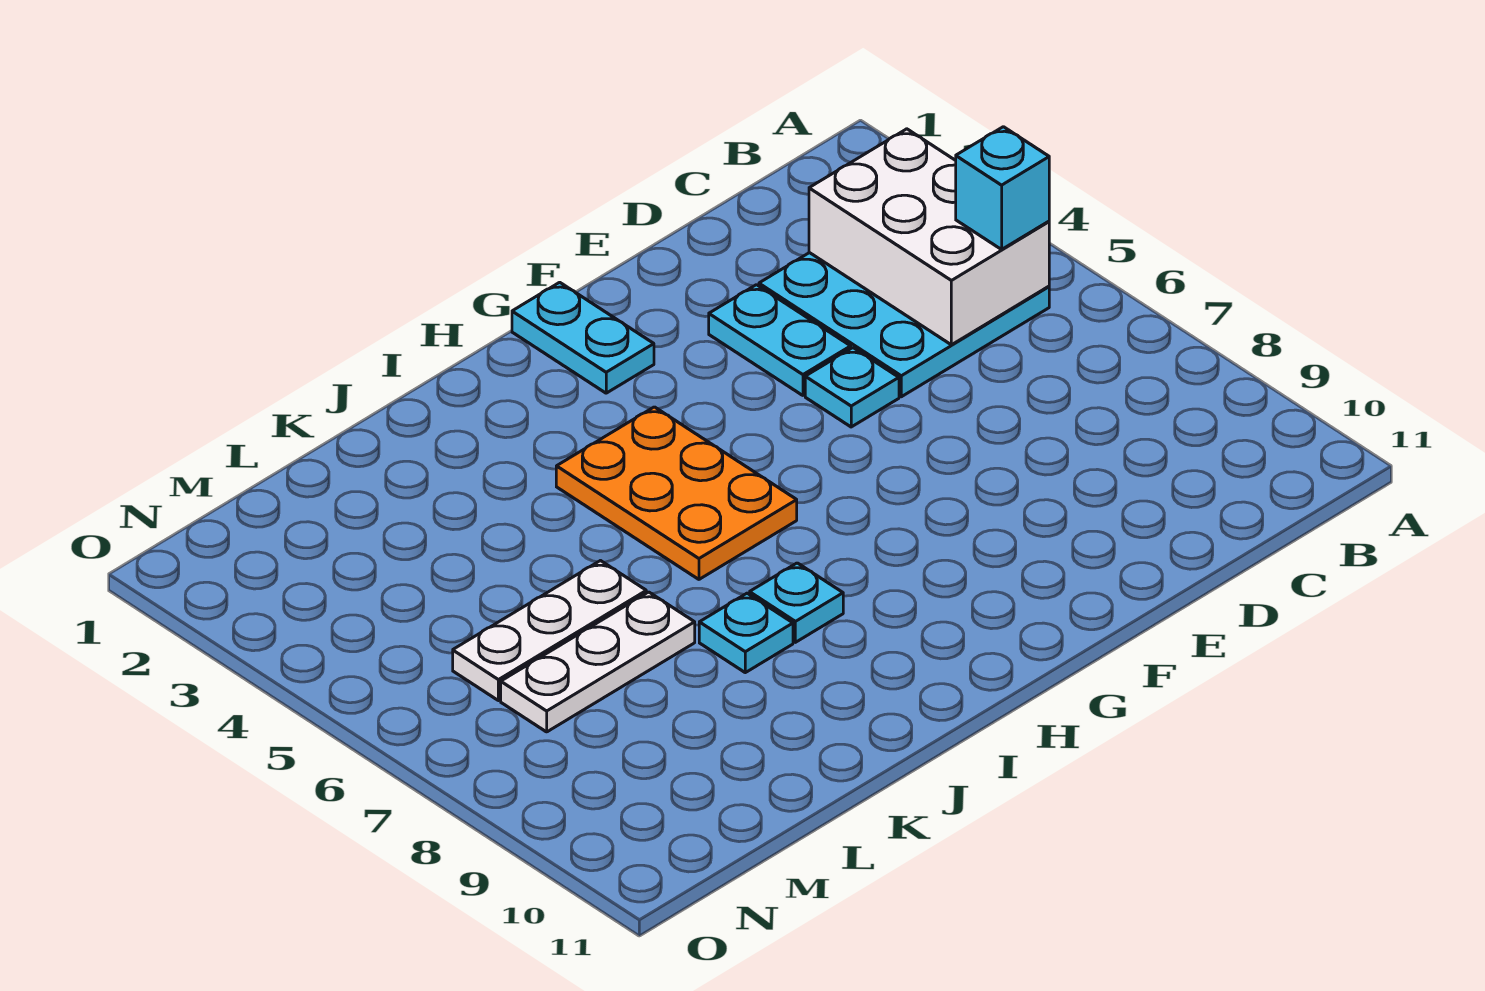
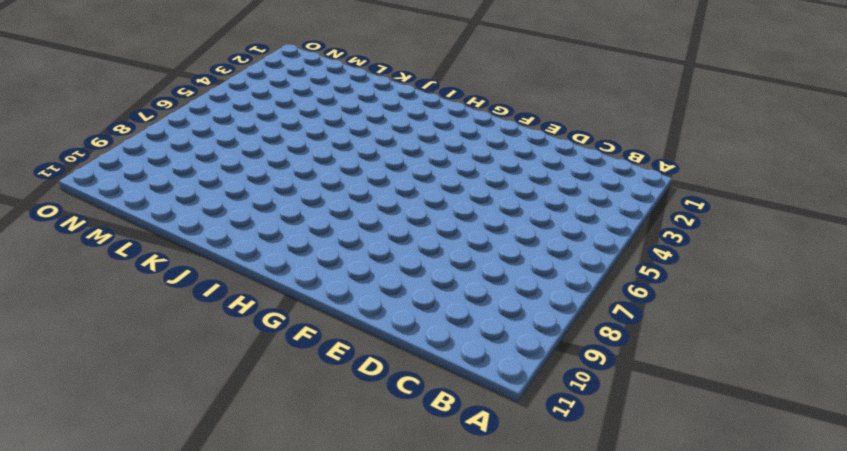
none -> cyan plate B3:D5 level 1
none -> cyan plate E3:E4 level 1

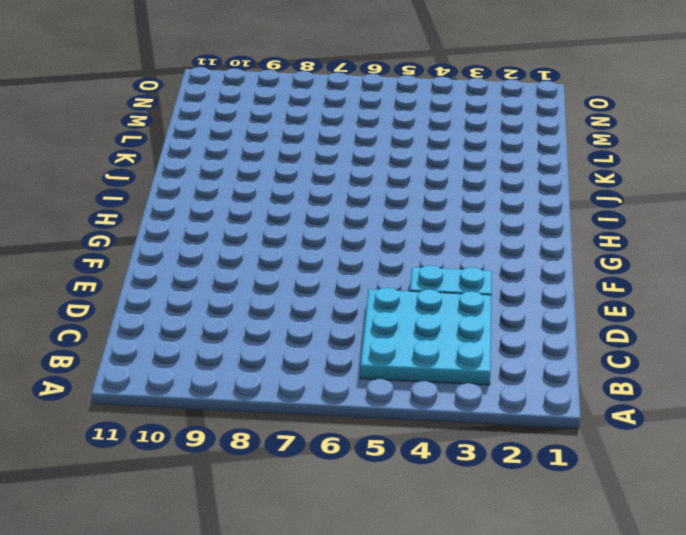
none -> cyan plate E5 level 1
none -> cyan plate G1:G2 level 1

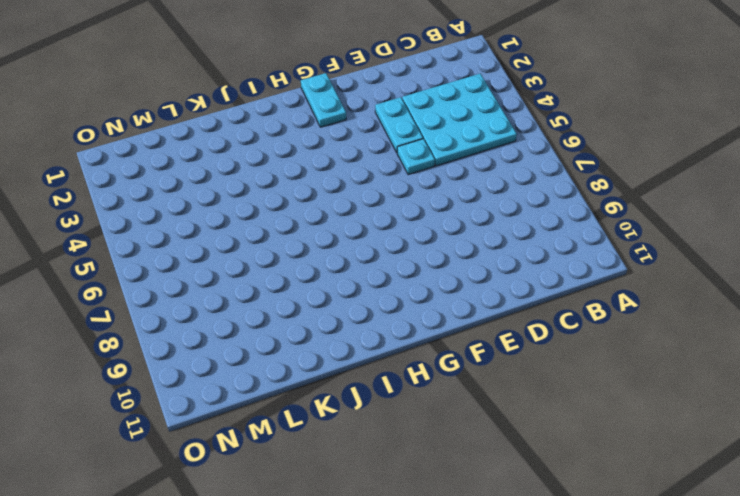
none -> orange plate H4:I6 level 1
none -> cyan plate I8 level 1

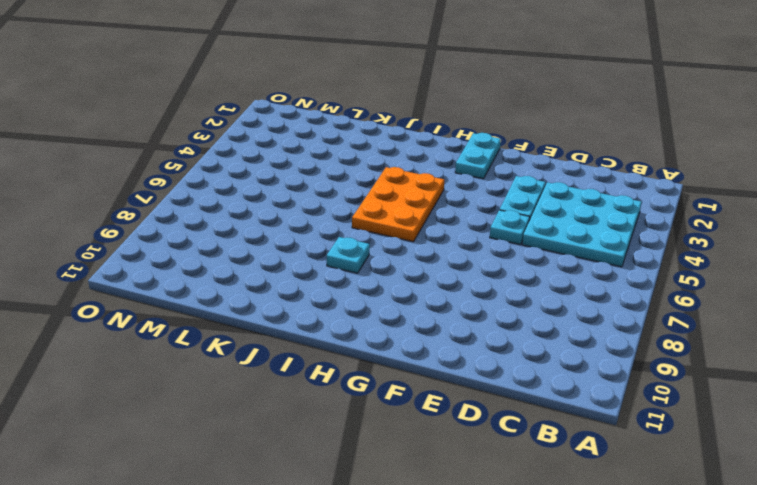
none -> cyan plate J8 level 1
none -> white plate K6:M6 level 1

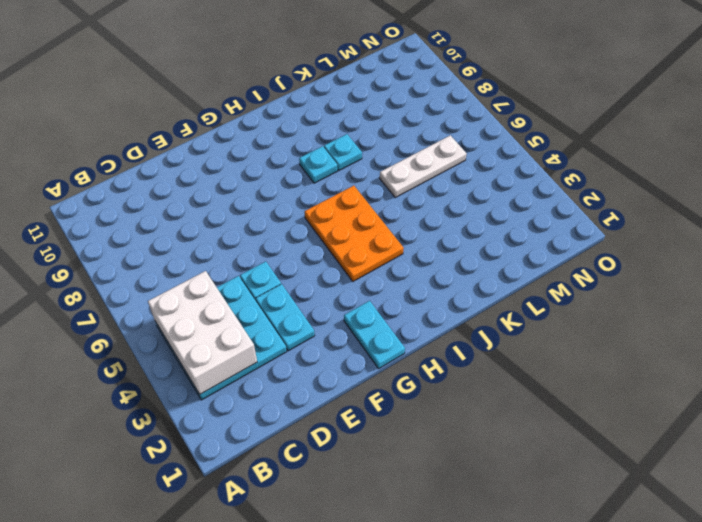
none -> white plate K7:M7 level 1
none -> cyan brick B5 level 3

